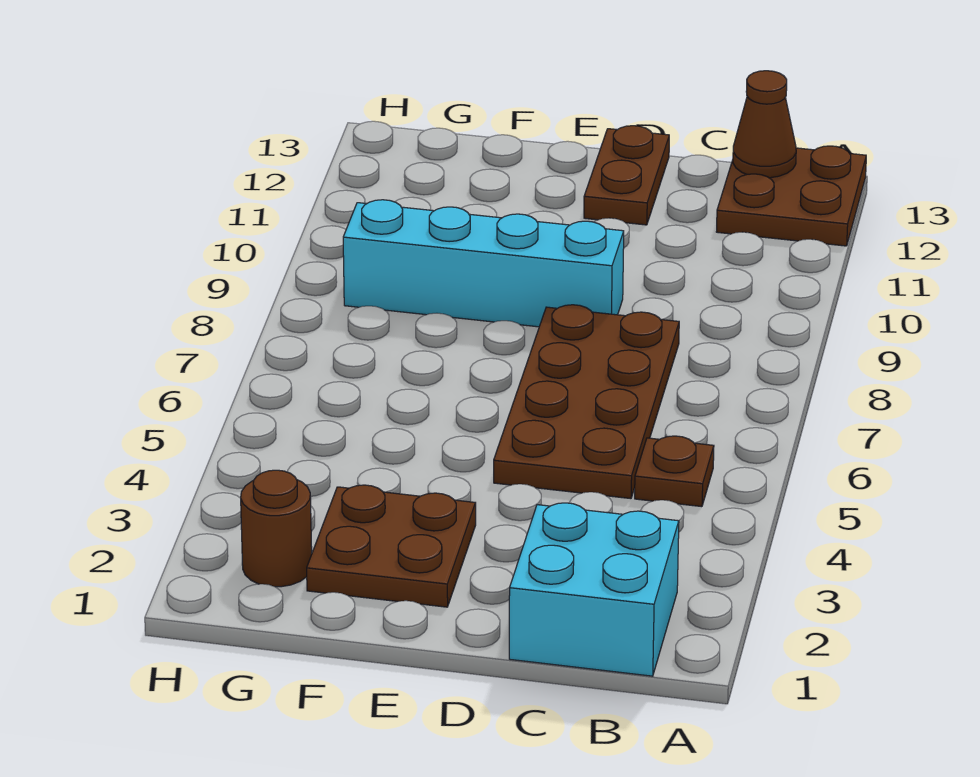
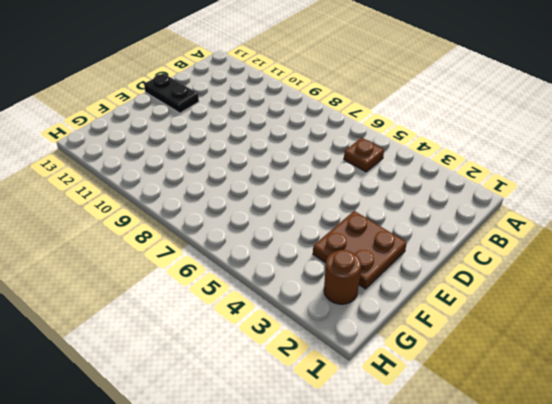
black plate D12:D13 level 1 -> brown plate D12:D13 level 1
none -> brown plate A12:B13 level 1
none -> cyan brick B1:C2 level 1

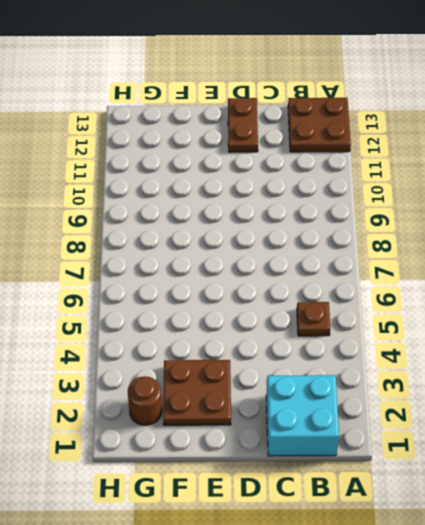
none -> brown plate C5:D8 level 1
none -> cyan brick D9:G9 level 1

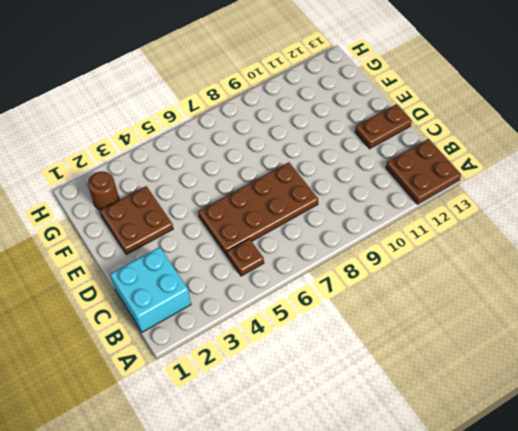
none -> cyan brick D9:G9 level 1
none -> brown cone B13 level 2

